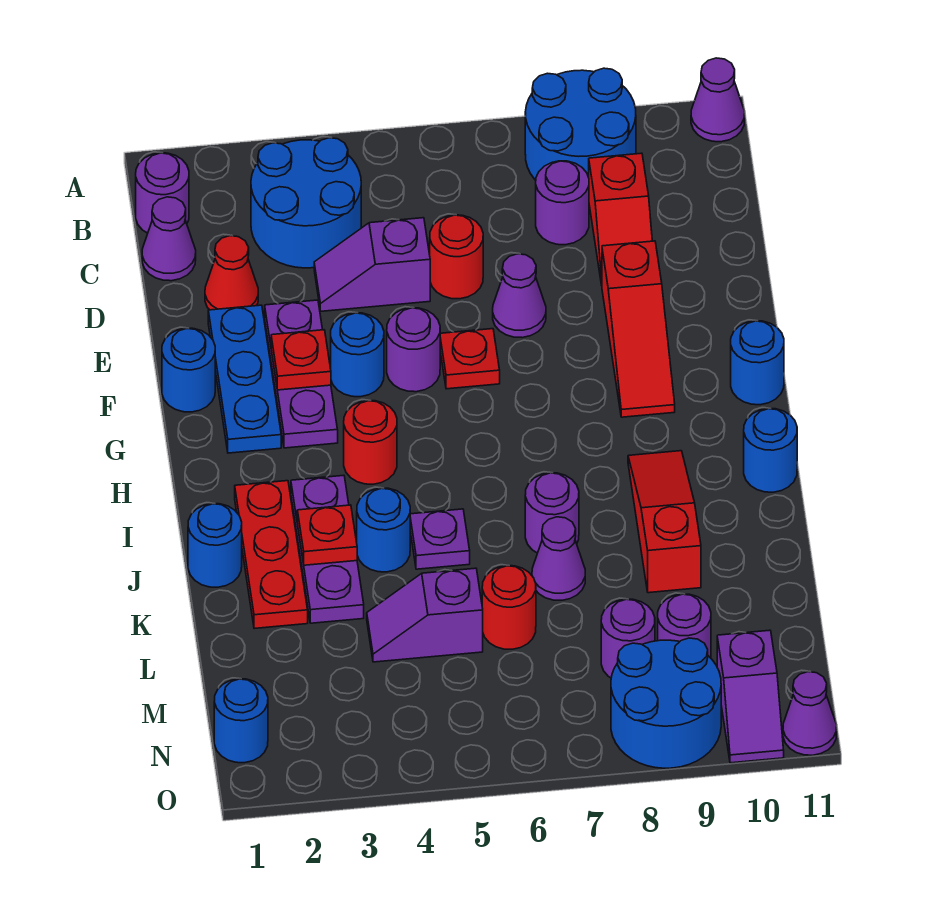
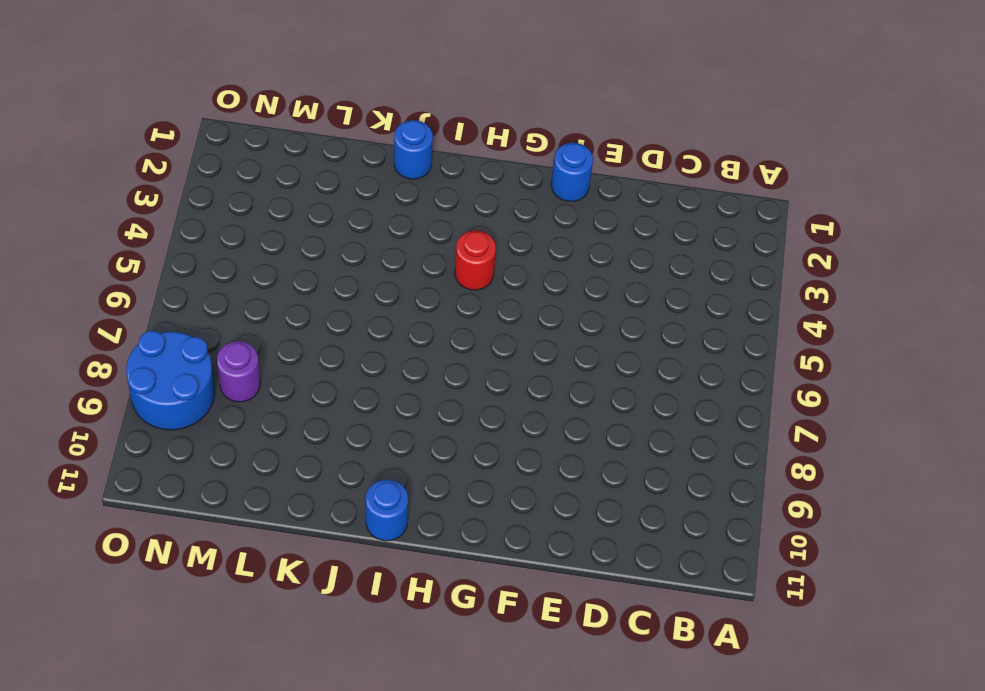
none -> blue round brick A8:B9 level 1
none -> purple cone A11 level 1
none -> purple round brick B1 level 1
none -> blue round brick B3:C4 level 1

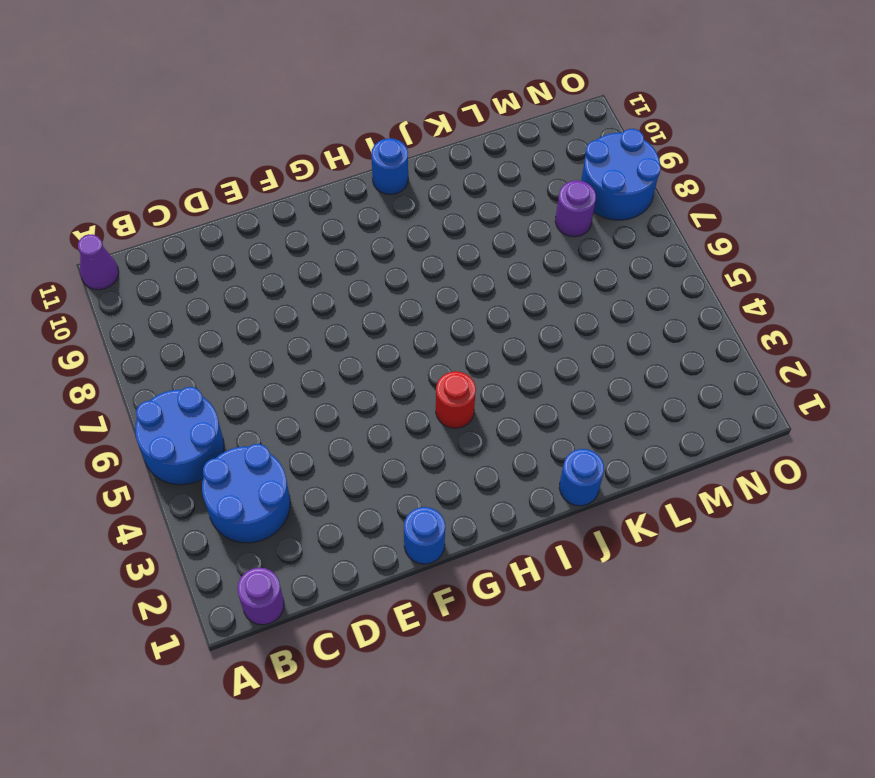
blue round brick A5:B6 level 1 -> blue round brick A8:B9 level 1
none -> purple cone C1 level 1
none -> purple round brick C8 level 1
none -> red slope C9:D9 level 1 top C
none -> red cone D2 level 1

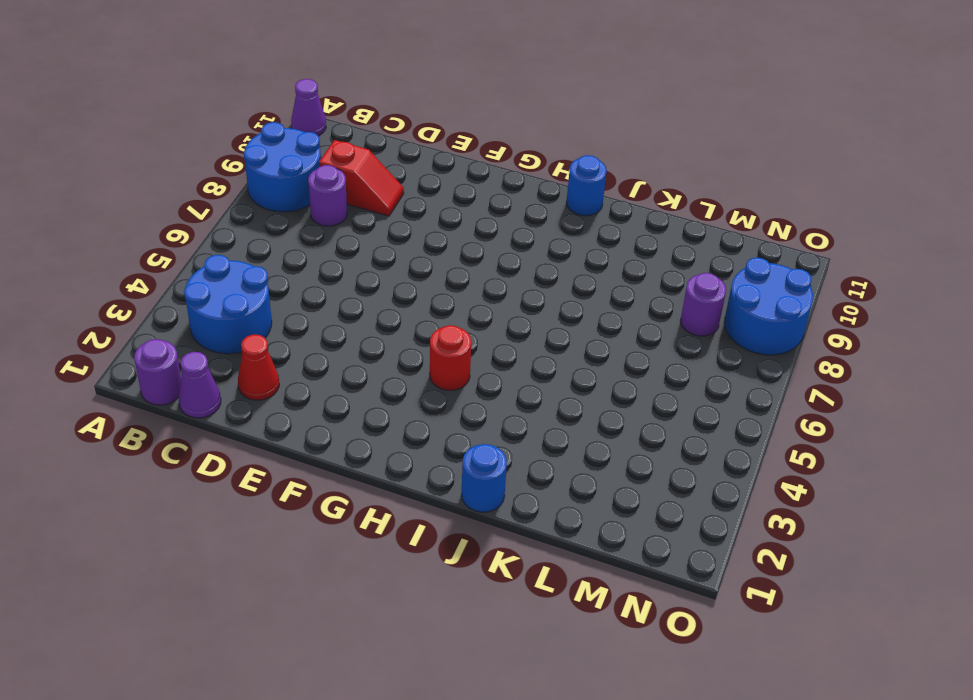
none -> purple slope D4:D5 level 1 top 5
none -> red round brick D6 level 1
none -> blue plate E2:G2 level 1
none -> purple plate E3:G3 level 1

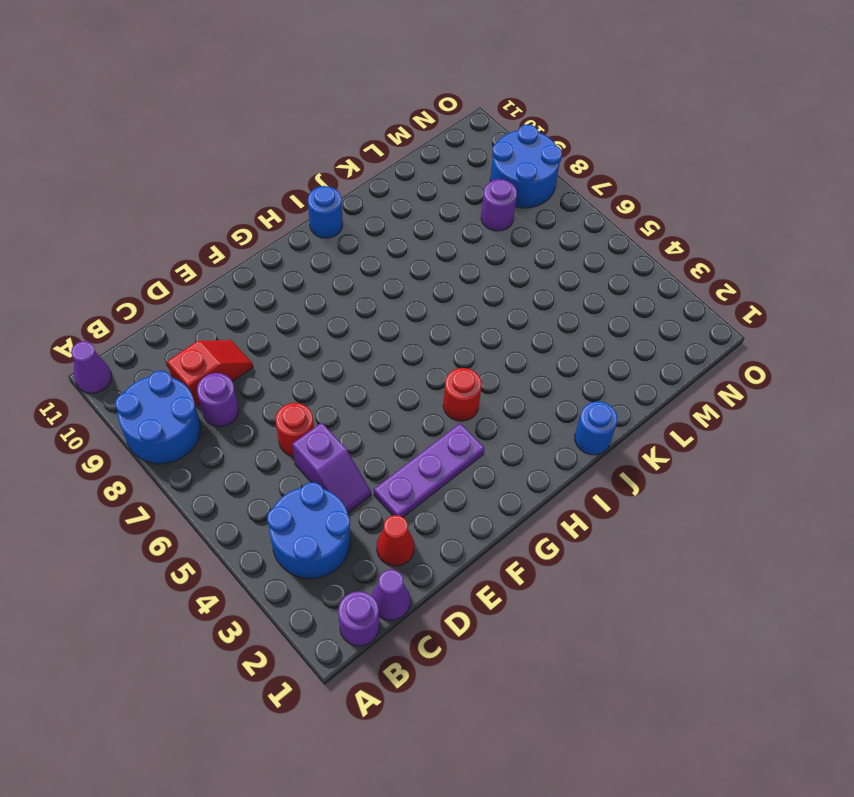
none -> blue plate E2:G2 level 1
none -> purple cone E7 level 1
none -> red slope E9:G9 level 1 top E
none -> blue round brick F1 level 1

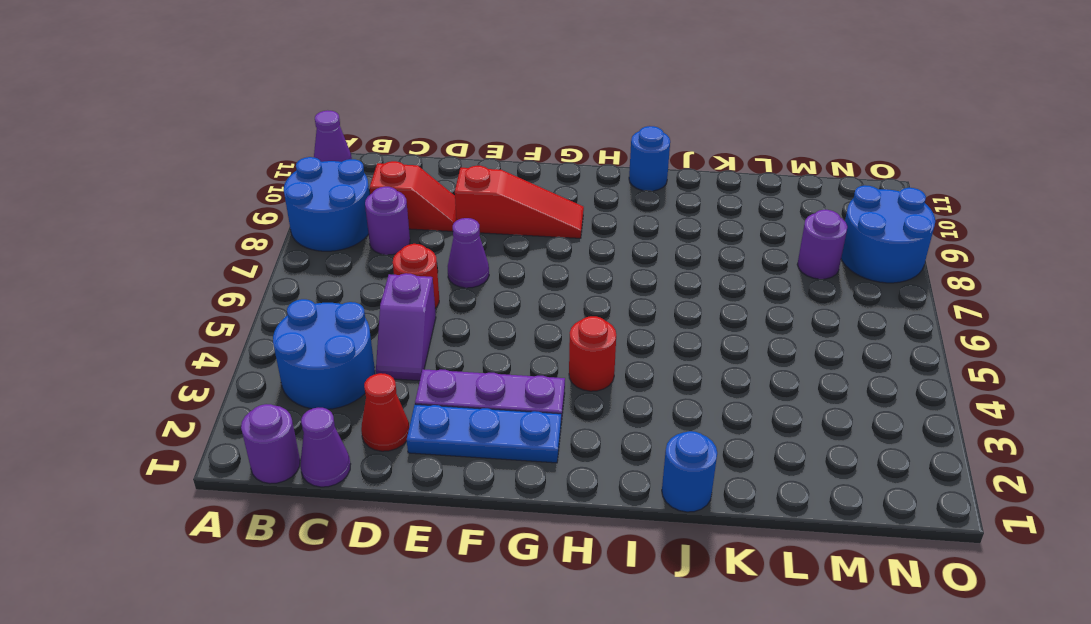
none -> blue round brick F1 level 1
none -> blue round brick F4 level 1
none -> purple round brick F5 level 1
none -> red plate F6 level 1

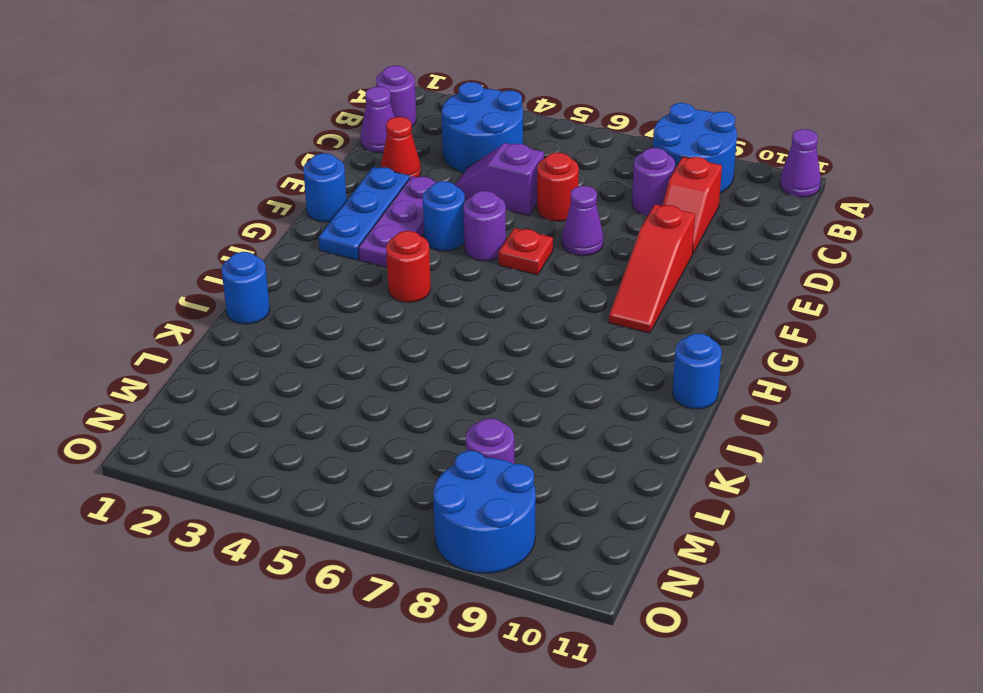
none -> blue round brick G11 level 1
none -> red plate I2:K2 level 1
none -> purple plate I3:K3 level 1
none -> red slope I9:K9 level 1 top K

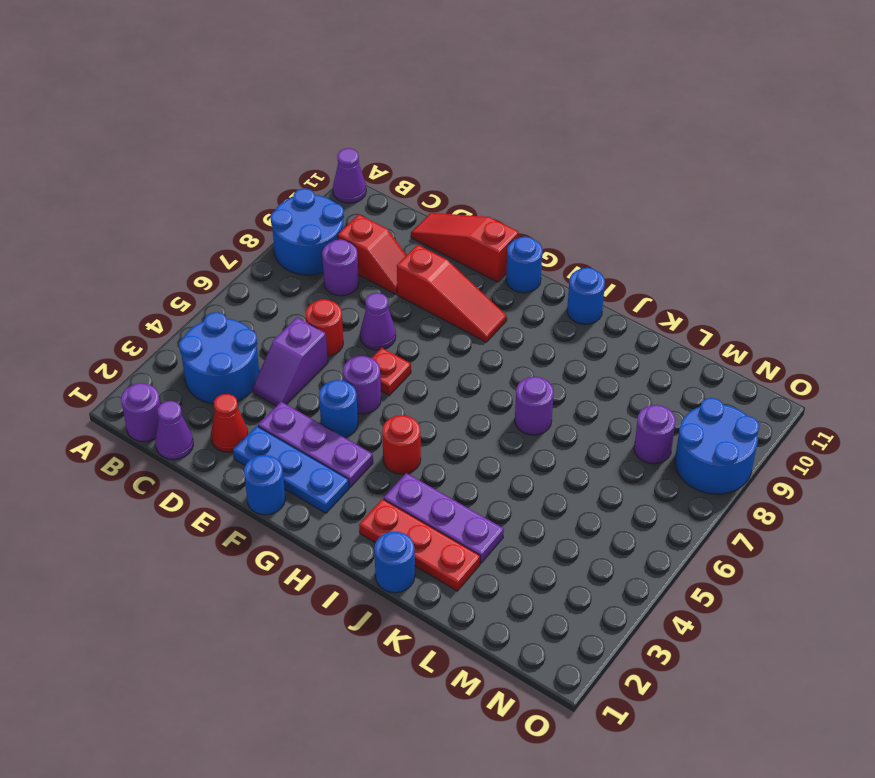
red slope D11:F11 level 1 top F -> red slope I9:K9 level 1 top K
none -> blue round brick J4 level 1
none -> purple plate J5 level 1
none -> purple cone K7 level 1
none -> purple slope L4:L5 level 1 top 5

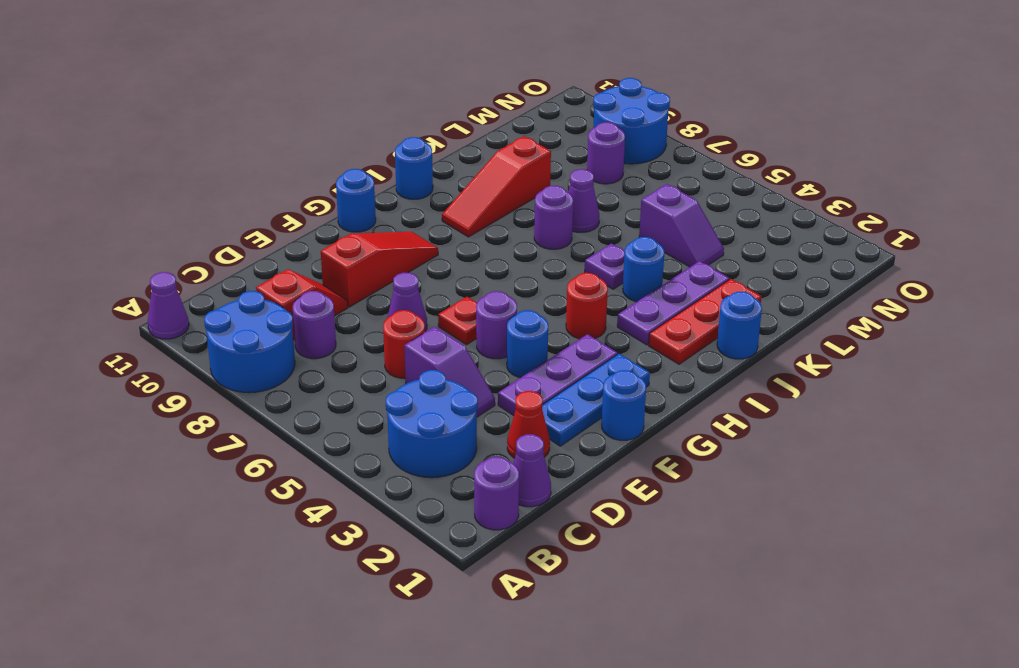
none -> red round brick L6 level 1
none -> purple round brick M9 level 1
none -> blue round brick N1 level 1
none -> purple slope N10:O10 level 1 top N

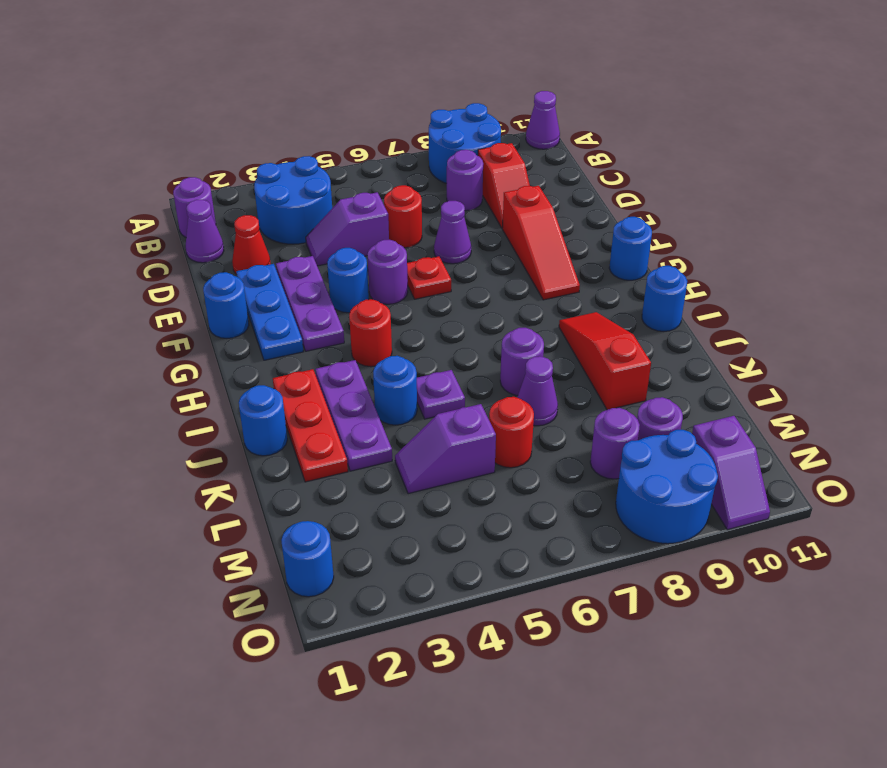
none -> purple cone O11 level 1
none -> red plate F3 level 2
none -> red plate J3 level 2

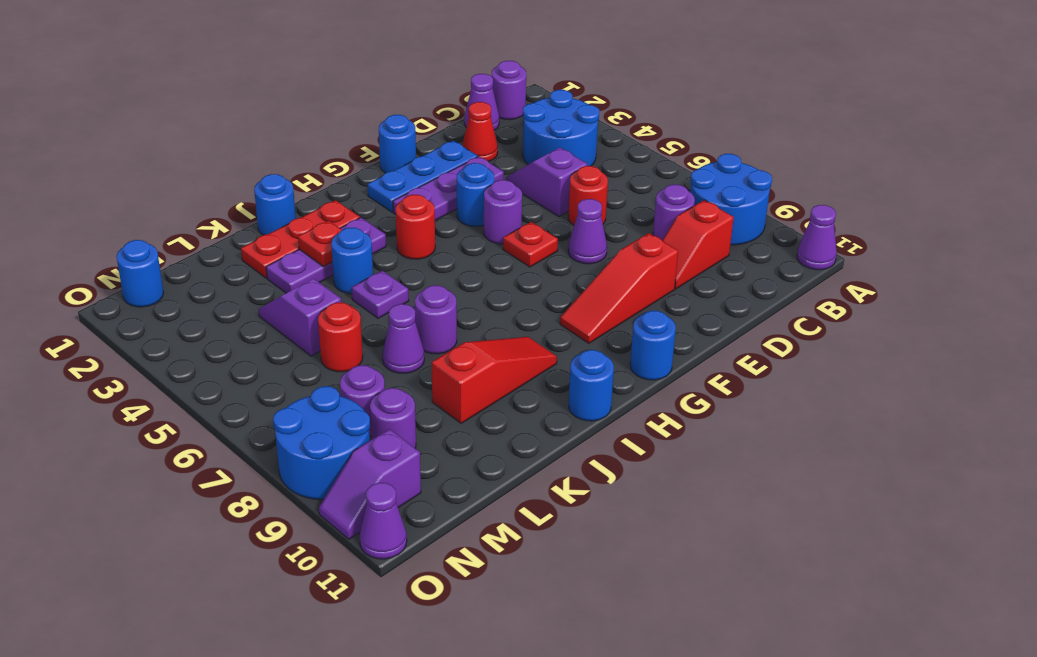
none -> red plate F3 level 2

